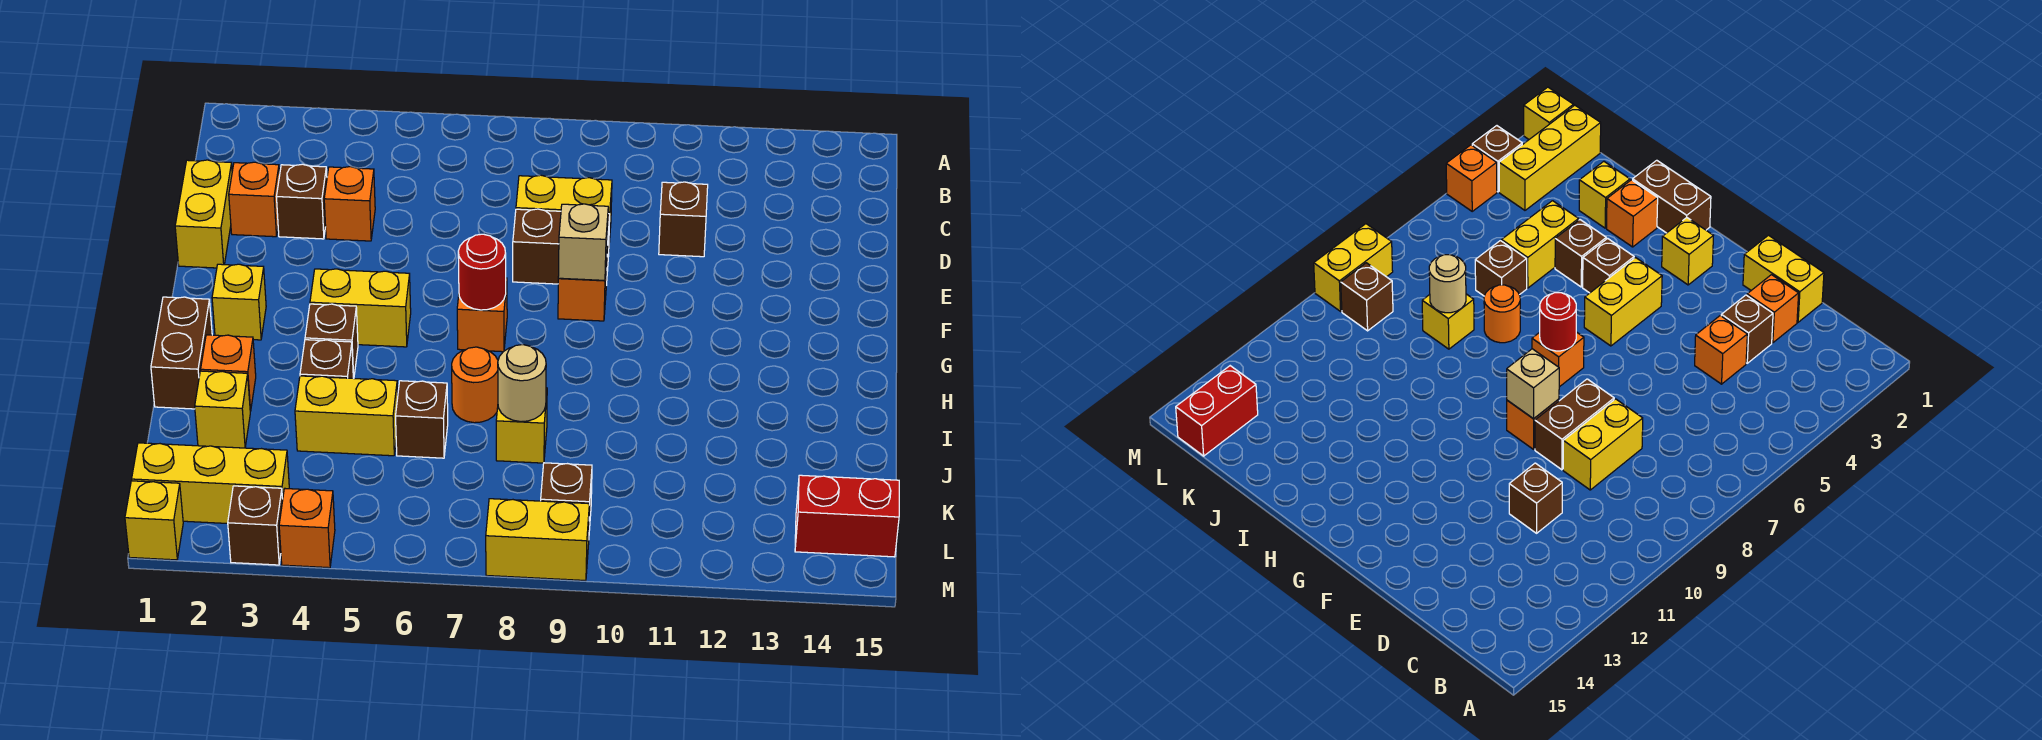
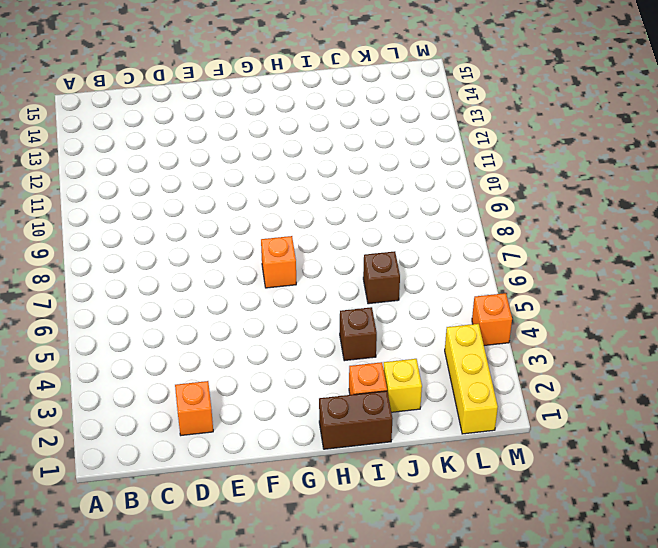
none -> yellow brick D1:E1 level 1
none -> brown brick D3 level 1
none -> orange brick D4 level 1
none -> yellow brick D8:D9 level 1

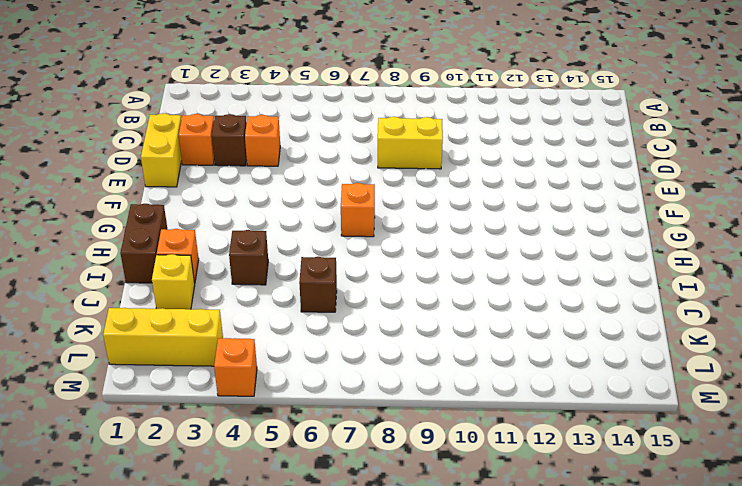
none -> brown brick D11 level 1
none -> brown brick E8:E9 level 1
none -> orange brick F9 level 1
none -> yellow brick G2 level 1

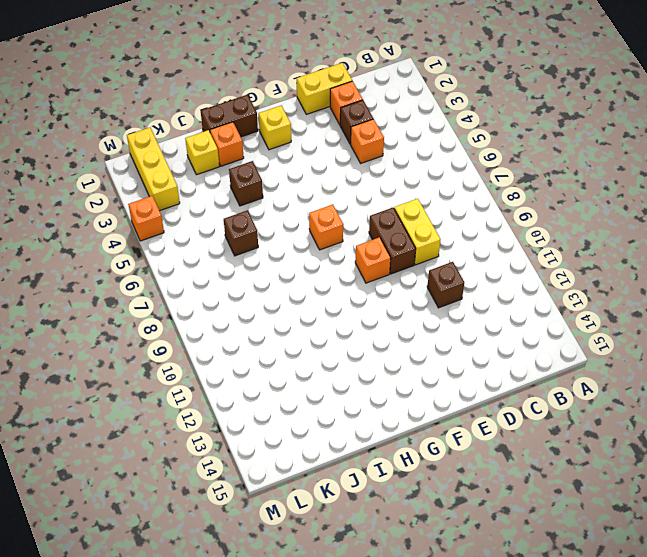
none -> yellow brick G4:G5 level 1
none -> brown brick H4 level 1
none -> orange round brick I7 level 1
none -> yellow brick J4:J5 level 1

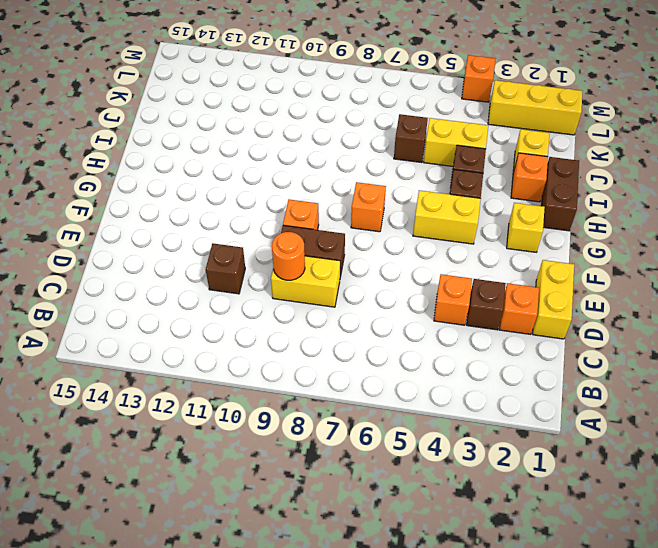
orange round brick D9 level 2 -> orange round brick I7 level 1
none -> yellow brick J8 level 1
none -> brown brick L9 level 1
none -> red brick L14:L15 level 1
none -> yellow brick M1 level 1

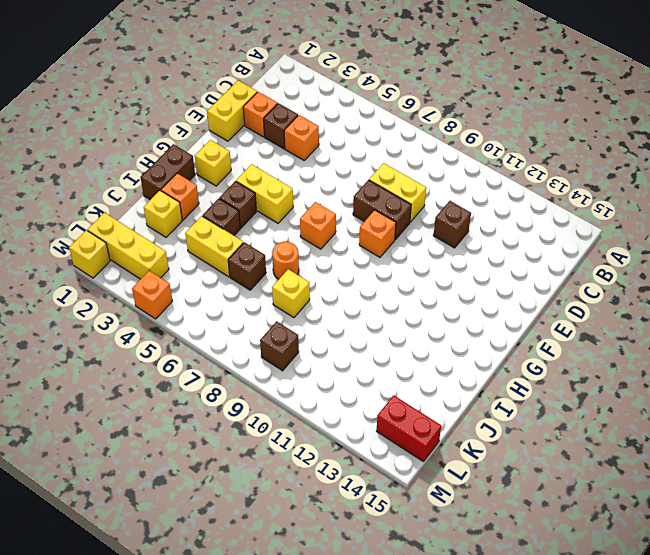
none -> brown brick M3 level 1
none -> yellow brick M8:M9 level 1
none -> tan brick F9 level 2
none -> red round brick G7 level 2

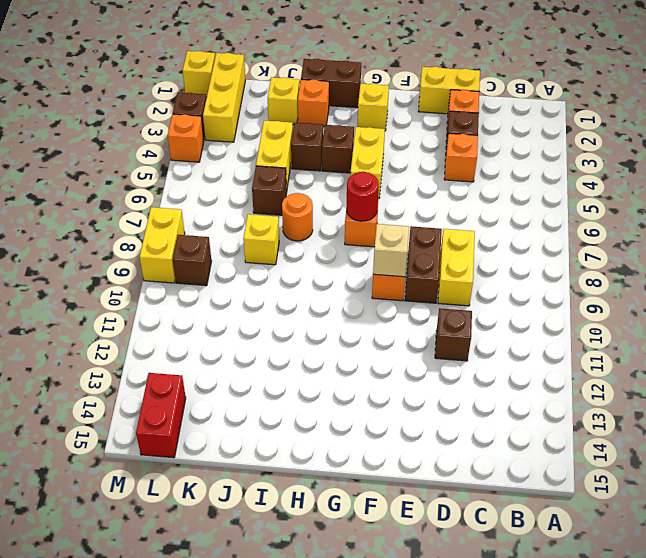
none -> tan round brick J8 level 2

